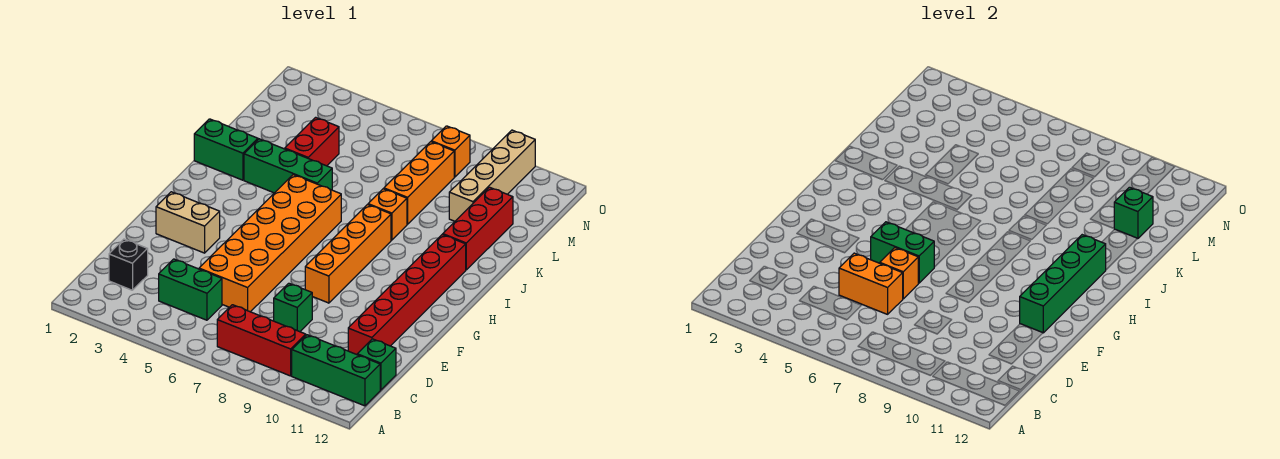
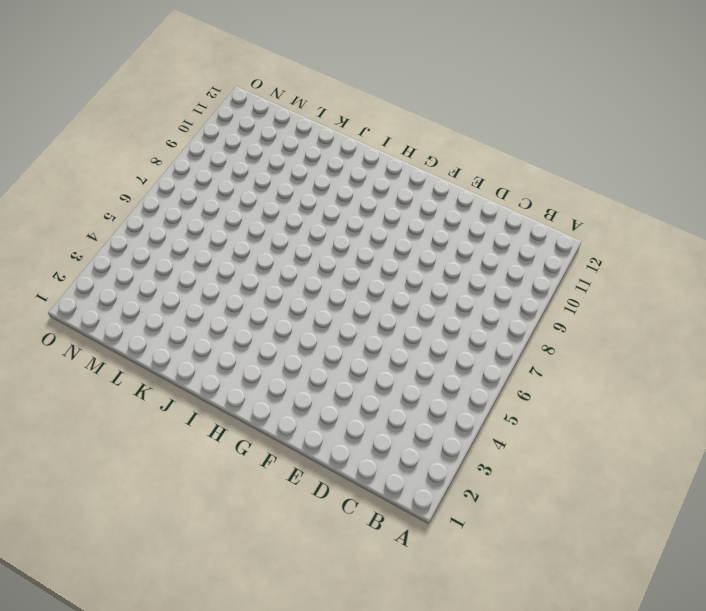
none -> red brick B7:B9 level 1
none -> green brick B10:B12 level 1
none -> black brick C2 level 1

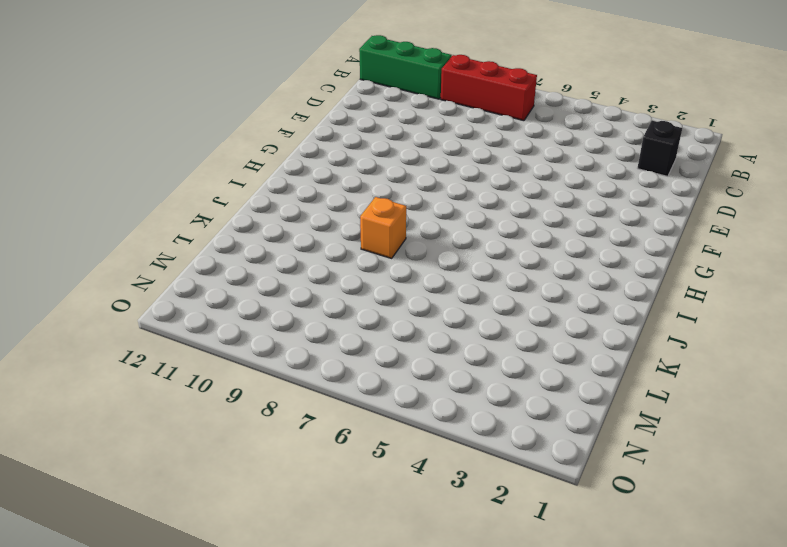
none -> green brick C4:C5 level 1
none -> green brick C12 level 1
none -> orange brick D5:I6 level 1

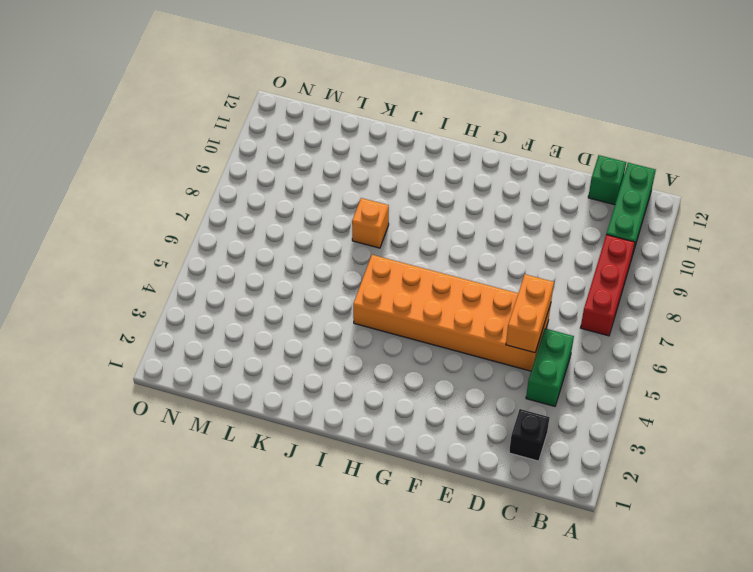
none -> green brick D8 level 1
none -> red brick D11:I11 level 1
none -> tan brick F2:F3 level 1

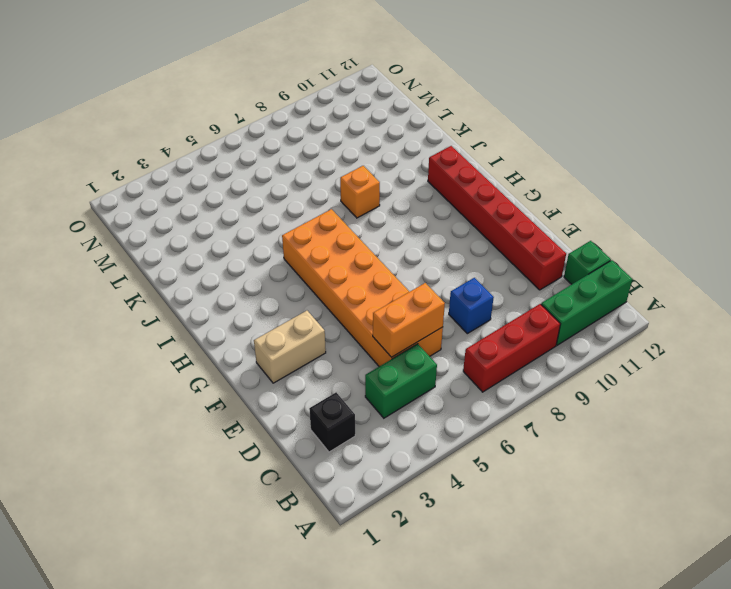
blue brick D8 level 1 -> green brick D8 level 1
none -> orange brick F8:I8 level 1
none -> green brick J1:J2 level 1
none -> green brick J3:J5 level 1

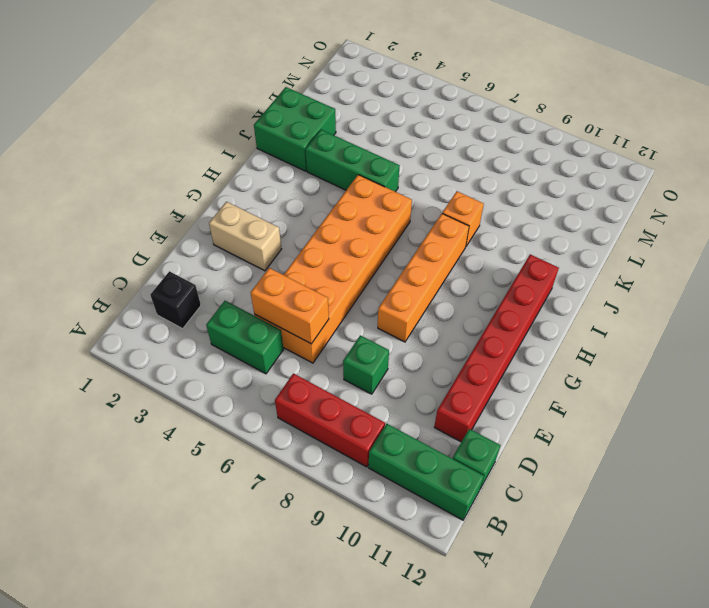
green brick J1:K2 level 1 -> green brick J1:J2 level 1
none -> red brick J11:L11 level 1
none -> red brick K4:L4 level 1
none -> orange brick K8:M8 level 1

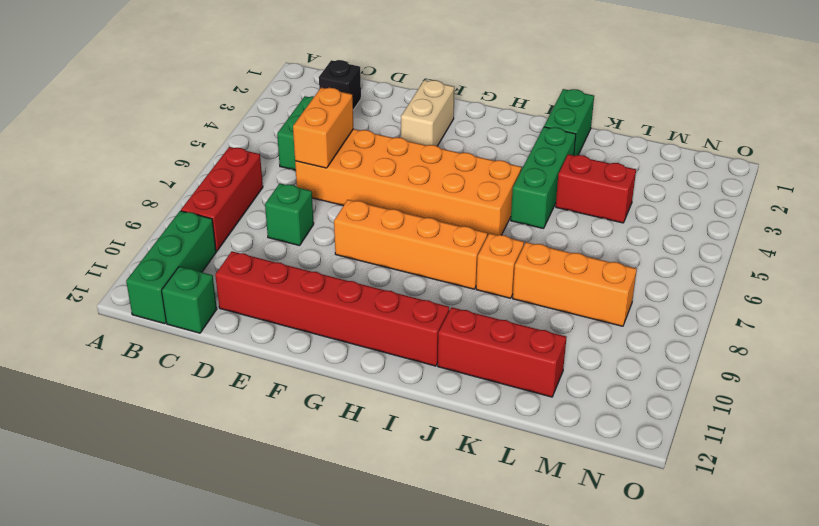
none -> tan brick L10:O10 level 1
none -> orange brick N8 level 1
none -> orange brick E6 level 2

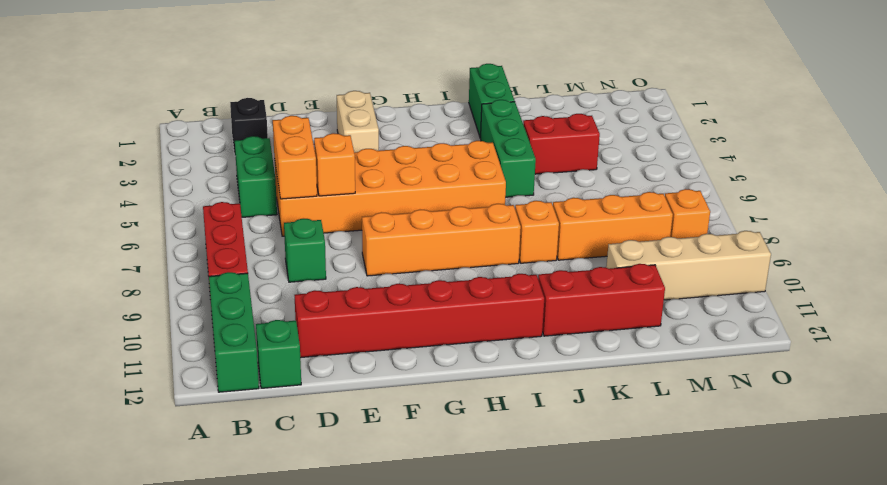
none -> green brick F5:F6 level 2
none -> green brick F11:I11 level 2
none -> green brick L11 level 2

